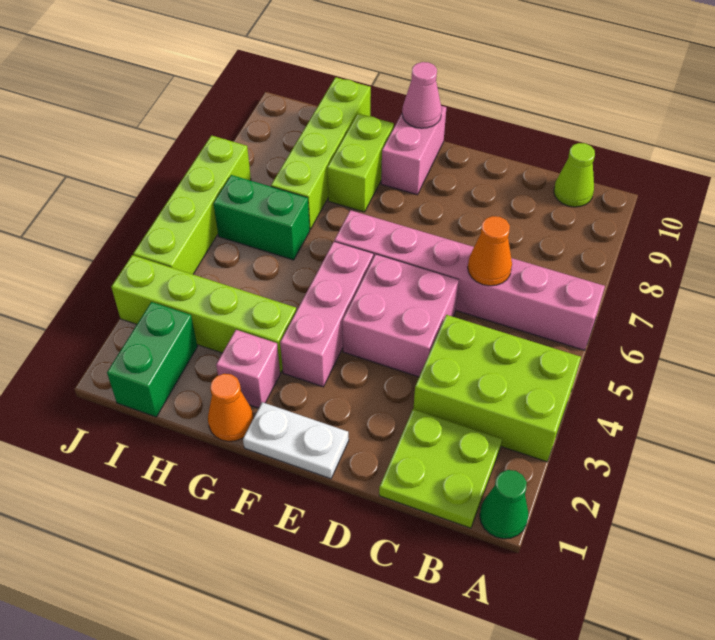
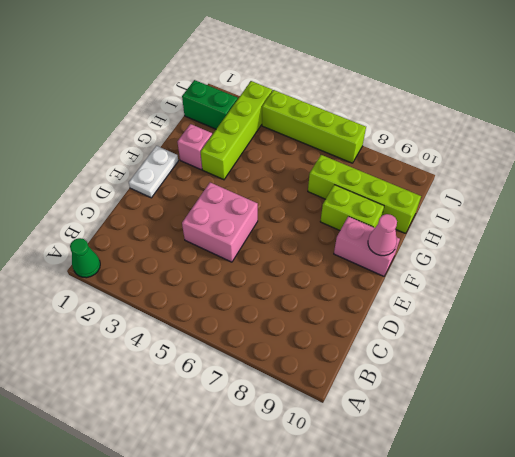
none -> lime brick A3:C4 level 1
none -> pink brick A6:F6 level 1
none -> lime plate B1:C2 level 1

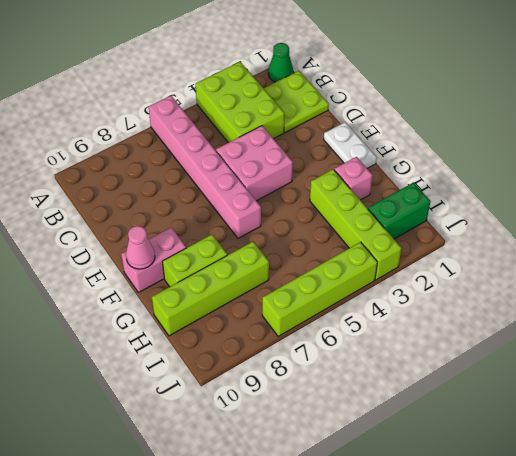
none -> lime cone B10 level 1
none -> pink brick F3:F5 level 1
none -> orange cone G1 level 1

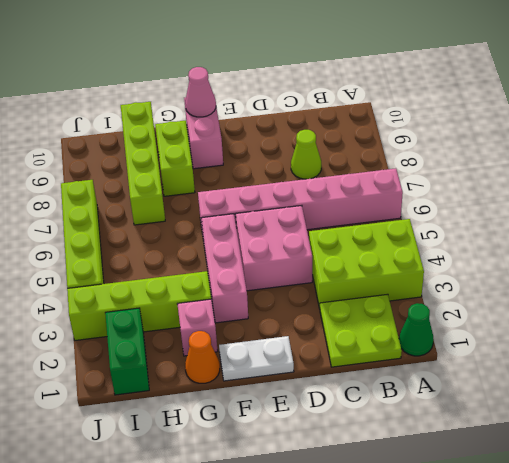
lime cone C8 level 1 -> lime cone B10 level 1
none -> green brick H6:I6 level 1
none -> orange cone C6 level 2

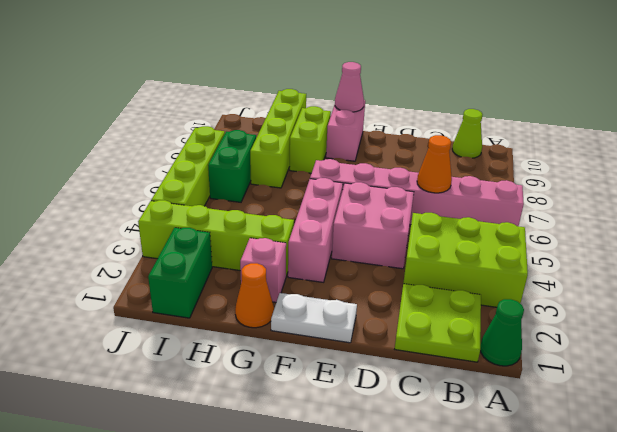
green brick I6:I7 level 1 -> green brick H6:I6 level 1

